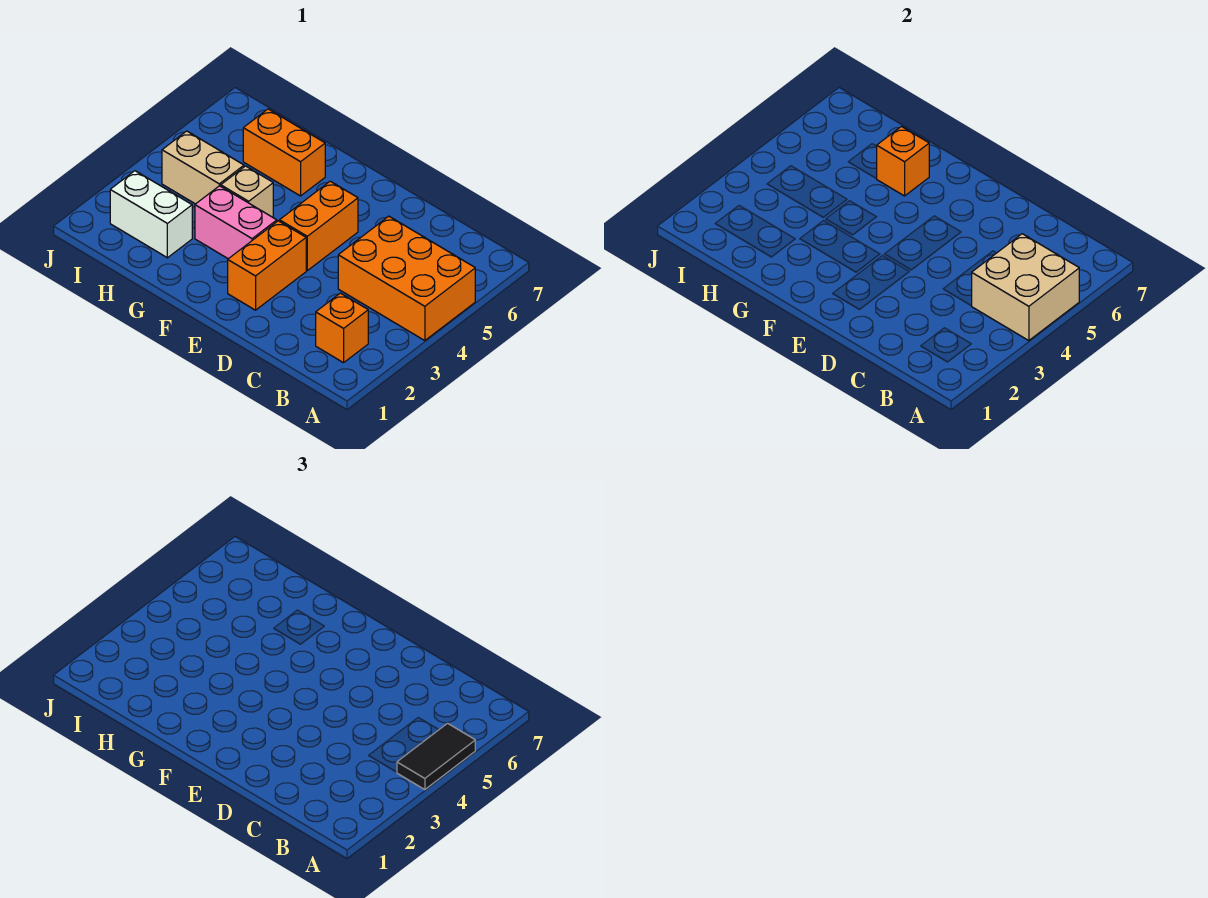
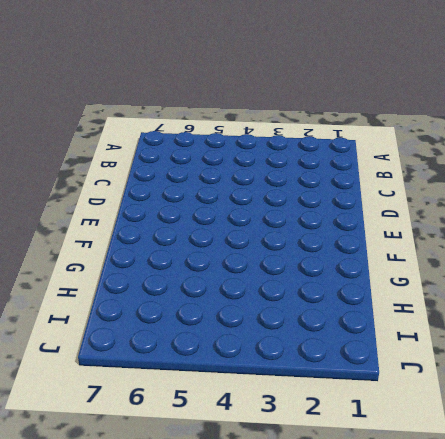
none -> orange brick A4:C5 level 1
none -> orange brick B2 level 1
none -> orange brick E2:E3 level 1

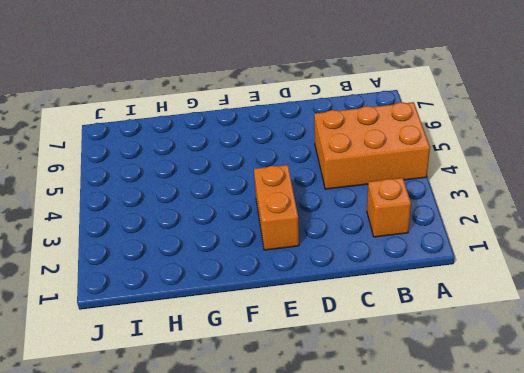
none -> orange brick E4:E5 level 1
none -> pink brick F3:G3 level 1
none -> tan brick G4 level 1

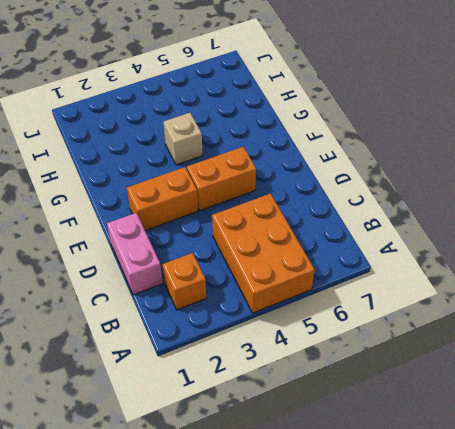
pink brick C1:D1 level 1 -> pink brick F3:G3 level 1
none -> orange brick G6:H6 level 1
none -> white brick H2:I2 level 1
none -> tan brick H4:I4 level 1

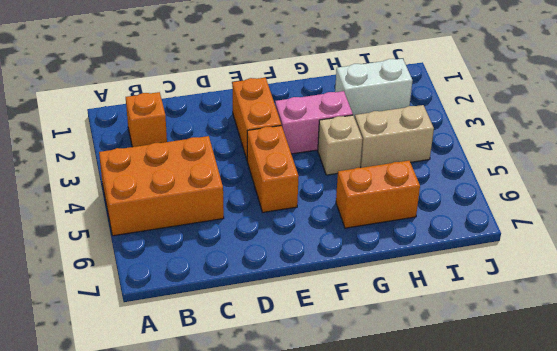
none -> tan brick A4:B5 level 2
none -> orange brick G6 level 2
none -> black tile A4:A5 level 3

